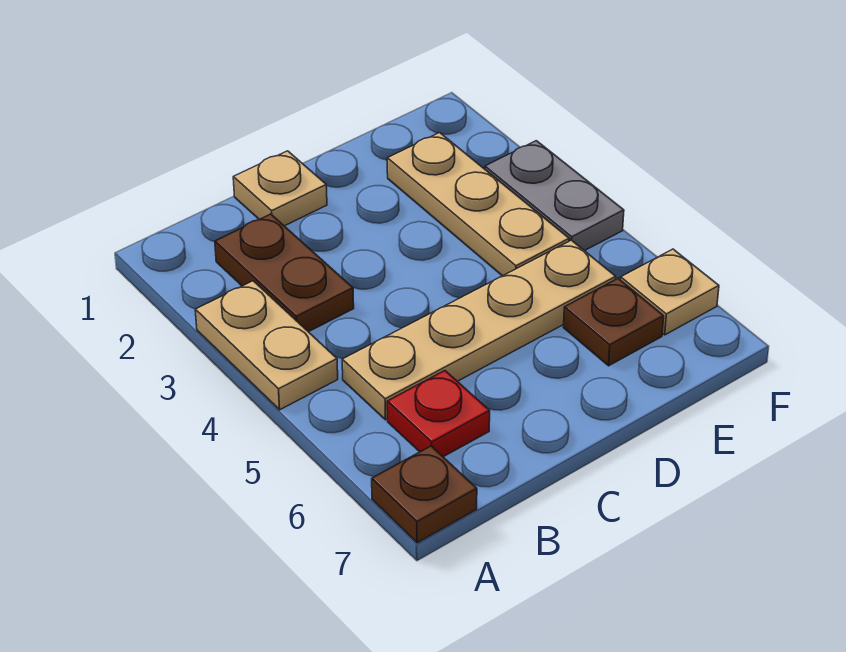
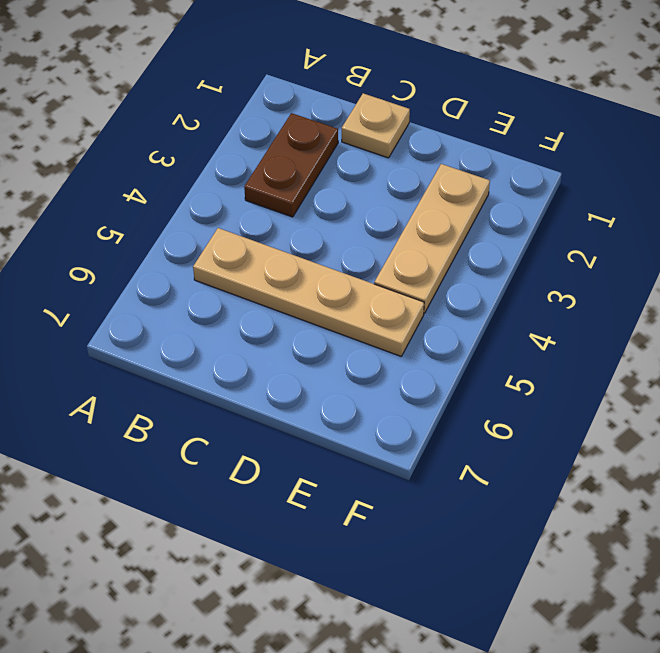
none -> tan plate A3:A4 level 1
none -> brown plate A7 level 1

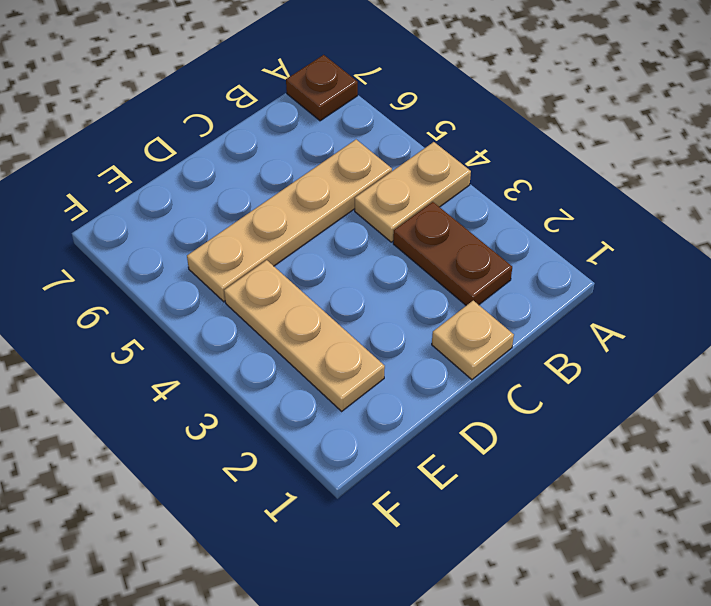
tan plate A4:B4 level 1 -> tan plate A3:A4 level 1
none -> red plate B6 level 1
none -> brown plate E6 level 1

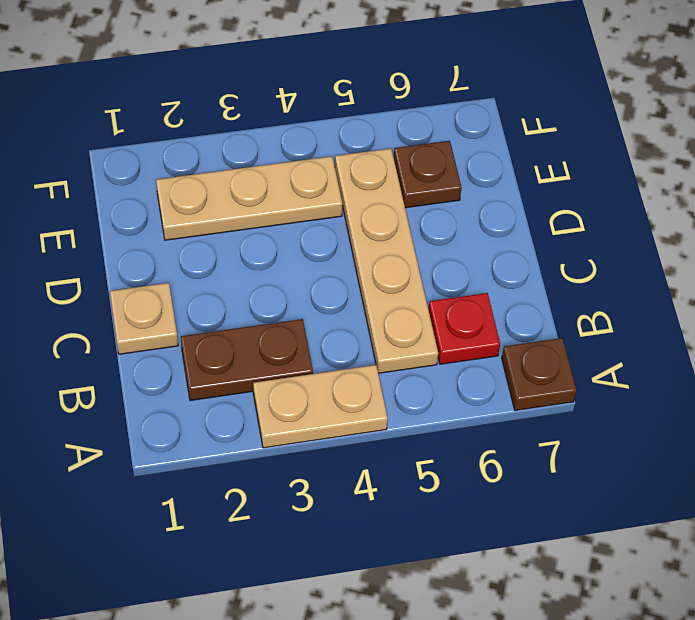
none -> grey plate F3:F4 level 1
none -> tan plate F6 level 1

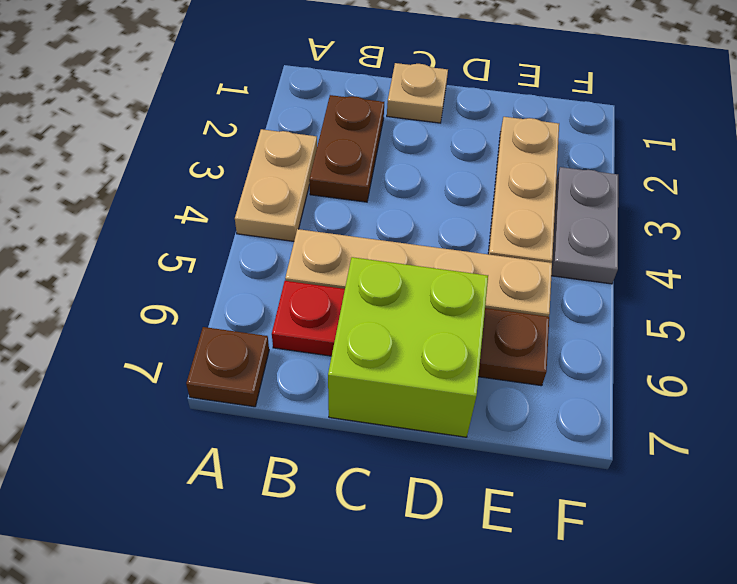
lime brick C6:D7 level 1 -> none
none -> tan plate F6 level 1

